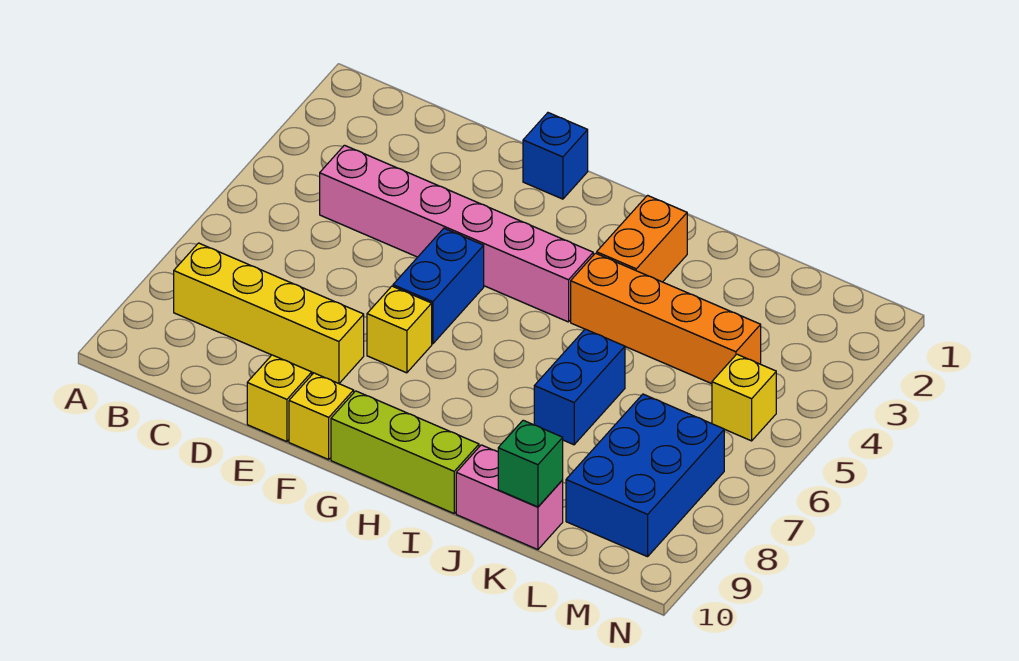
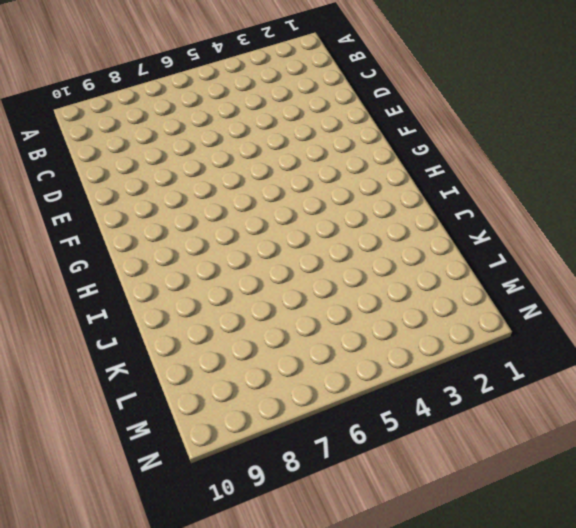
none -> yellow brick B8:E8 level 1
none -> pink brick C4:H4 level 1
none -> yellow brick E10 level 1

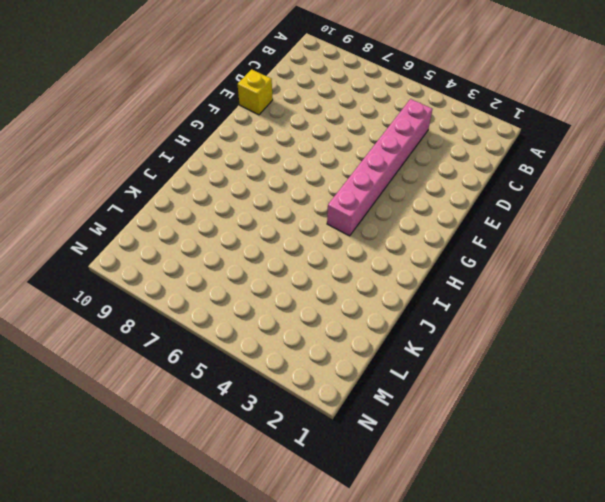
none -> yellow brick B8:E8 level 1
none -> blue brick F1 level 1
none -> blue brick F5:F6 level 1

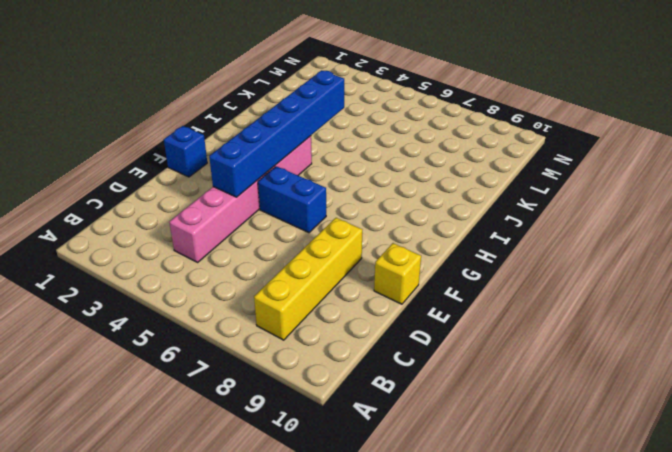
blue brick E4:J4 level 2 -> none
none -> yellow brick F7 level 1
none -> yellow brick F10 level 1
none -> lime brick G10:I10 level 1

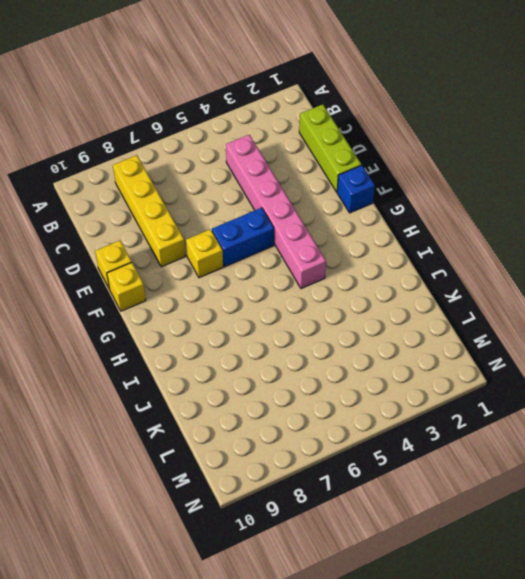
lime brick C1:E1 level 1 -> lime brick G10:I10 level 1
none -> orange brick I2:I3 level 1
none -> orange brick I4:L4 level 1
none -> blue brick J6:J7 level 1

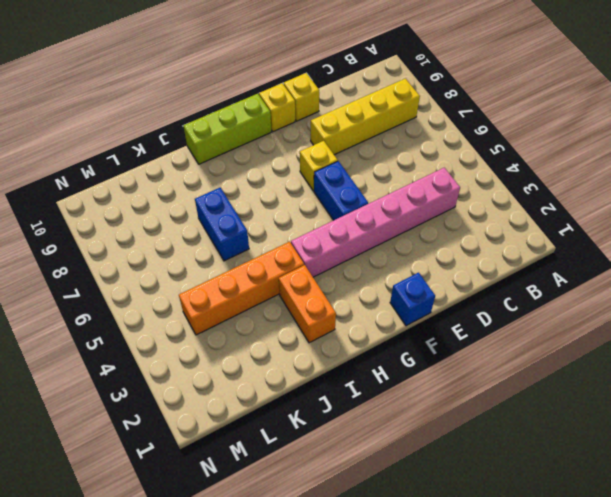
none -> pink brick J10:K10 level 1
none -> blue brick L7:M9 level 1
none -> yellow brick M5 level 1

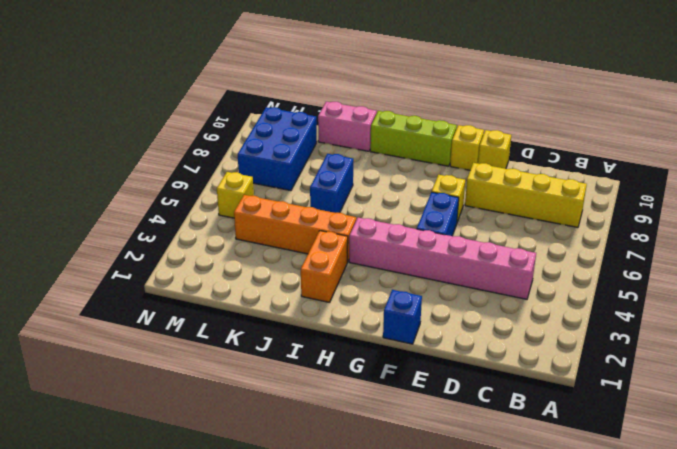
none -> green brick K10 level 2

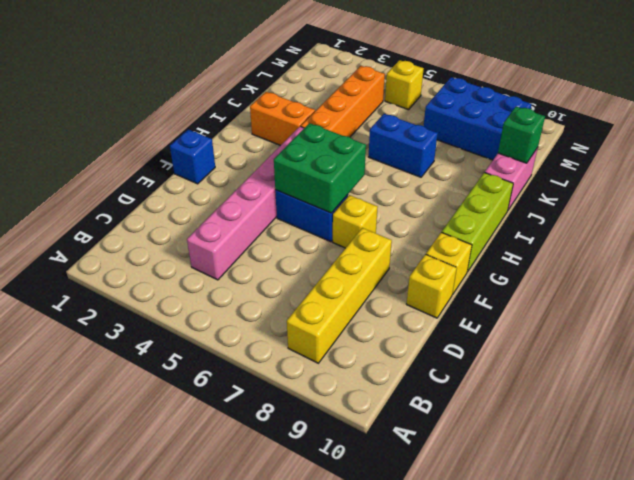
green brick F5:G6 level 2 -> none

